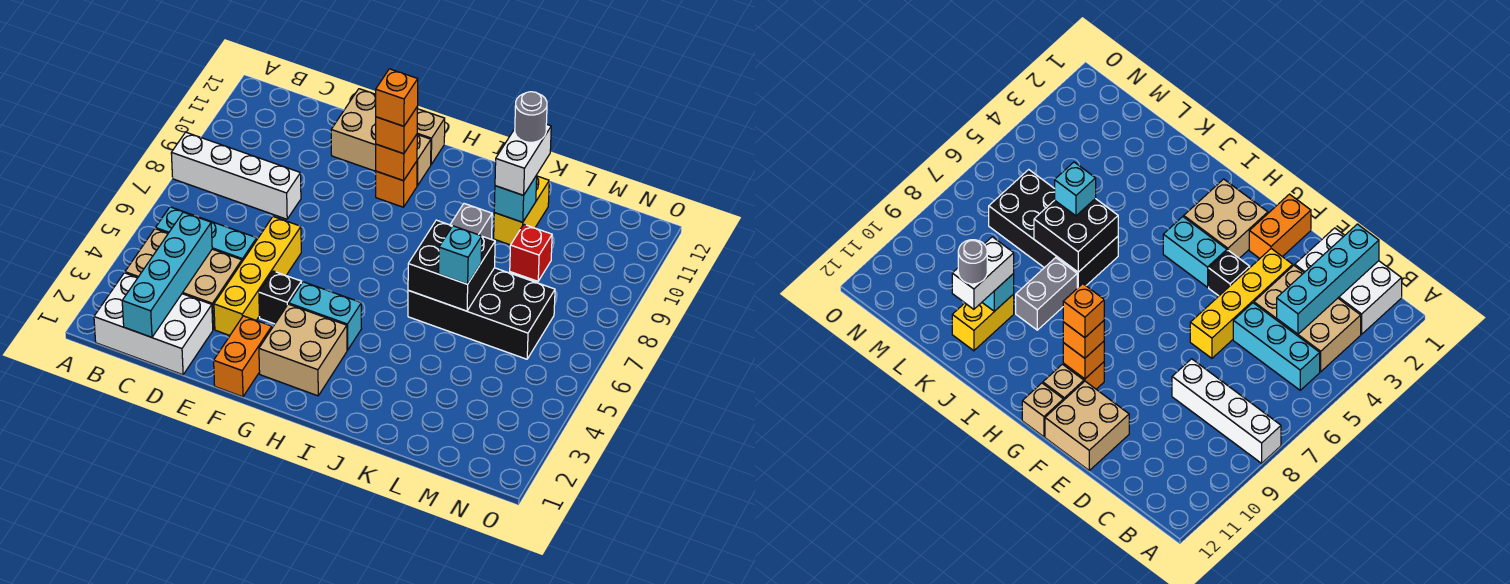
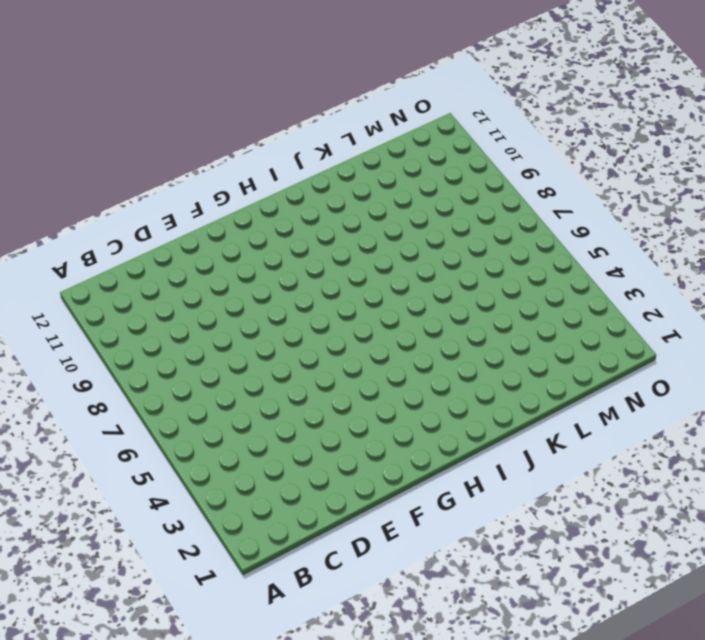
none -> white brick A8:D8 level 1
none -> white brick B1:D2 level 1
none -> tan brick B3:D4 level 1

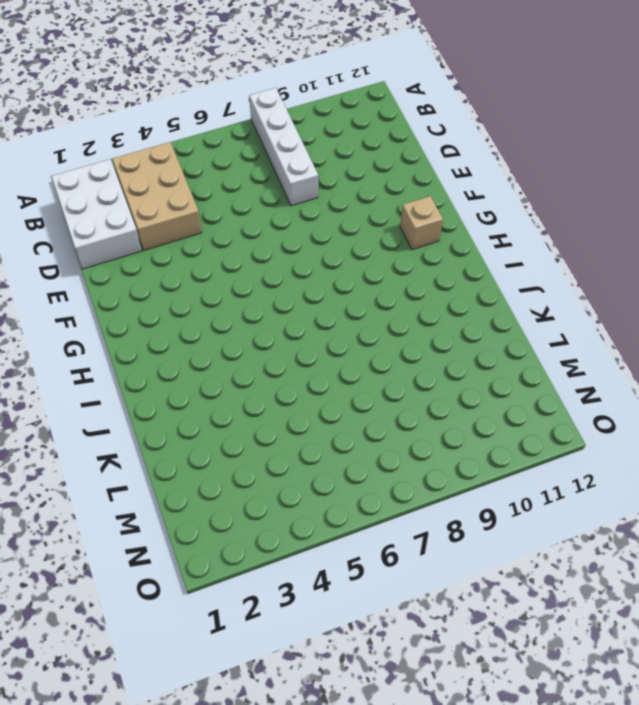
none -> cyan brick B5:D5 level 1
none -> yellow brick E3:E6 level 1
none -> tan brick E11:F12 level 1

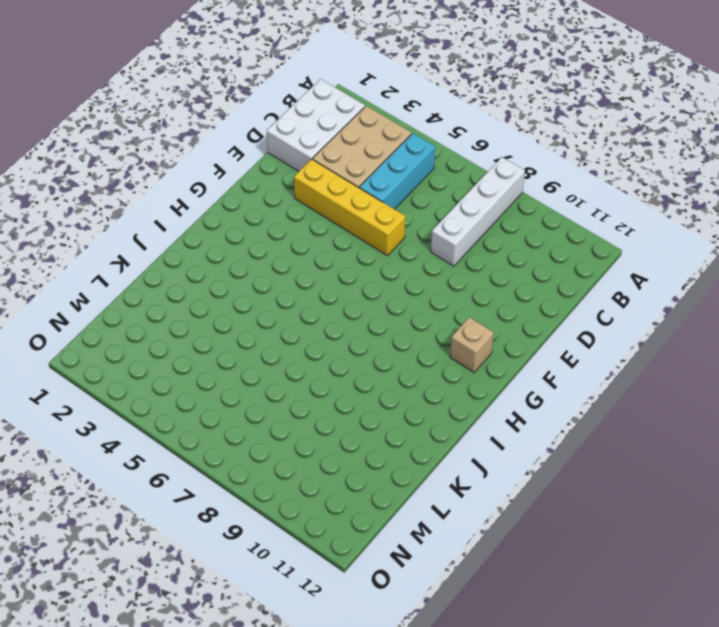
none -> tan brick E11:F12 level 1
none -> orange brick F1:F2 level 1
none -> black brick F4 level 1

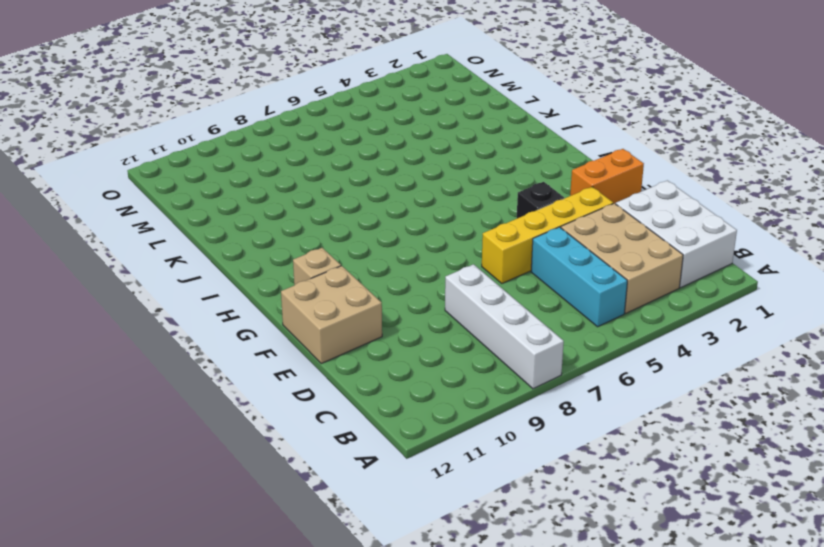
none -> tan brick G2:H3 level 1
none -> cyan brick G4:H4 level 1
none -> orange brick G10 level 1

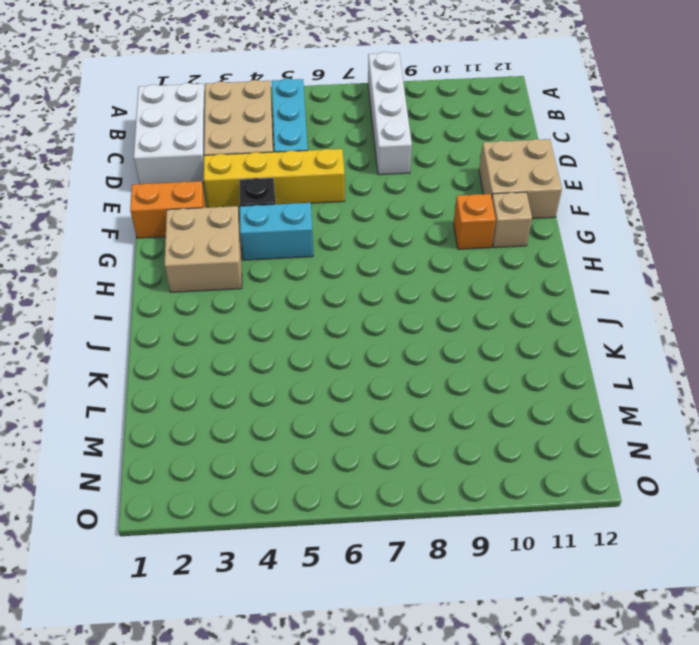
cyan brick G4:G5 level 1 -> cyan brick G4:H4 level 1
none -> tan brick G12 level 1
none -> black brick J6:M7 level 1
none -> grey brick J8:J9 level 1

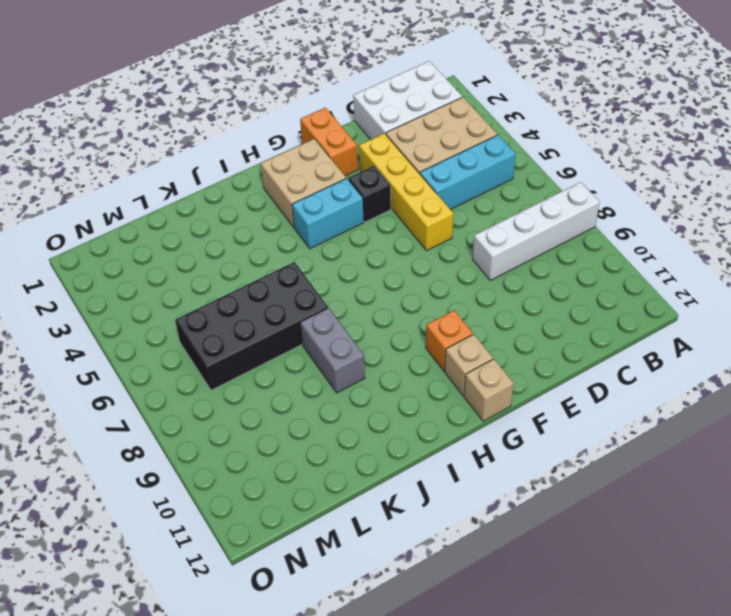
none -> tan brick E11:F12 level 1
none -> yellow brick K10:K11 level 1
none -> red brick L9 level 1

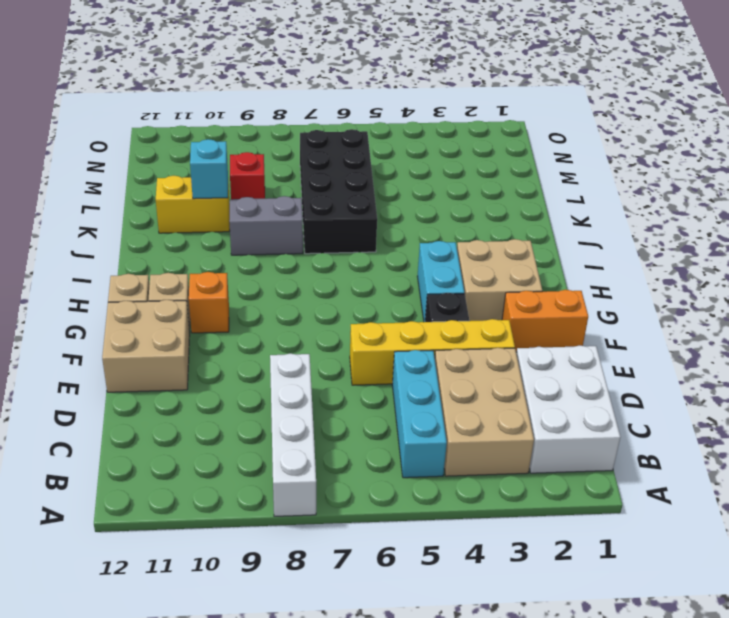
none -> cyan brick C1:C4 level 2
none -> orange brick G10 level 2
none -> black brick J6:K7 level 2

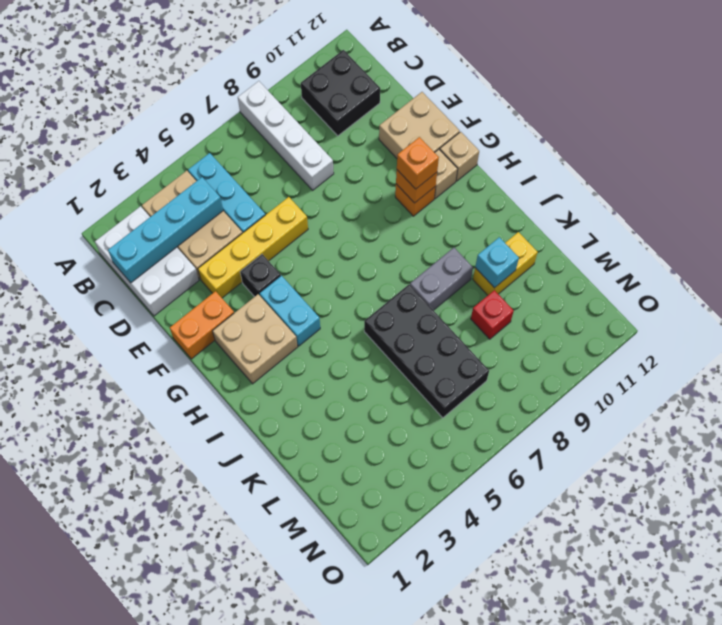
black brick B10:C11 level 1 -> black brick J6:K7 level 2
none -> cyan brick K6 level 3
none -> white brick K10:K11 level 3
none -> orange brick G10 level 4

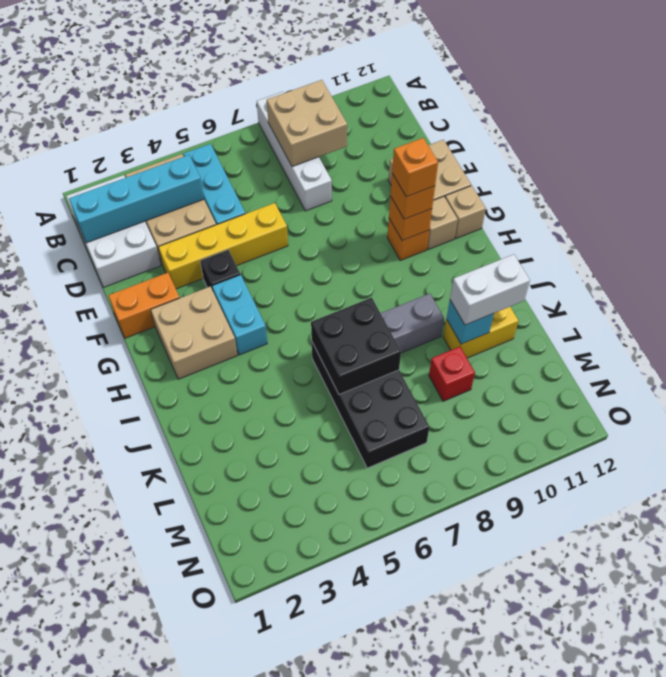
tan brick B8:C9 level 2 -> none
none -> cyan brick K6 level 3
none -> grey round brick K11 level 4

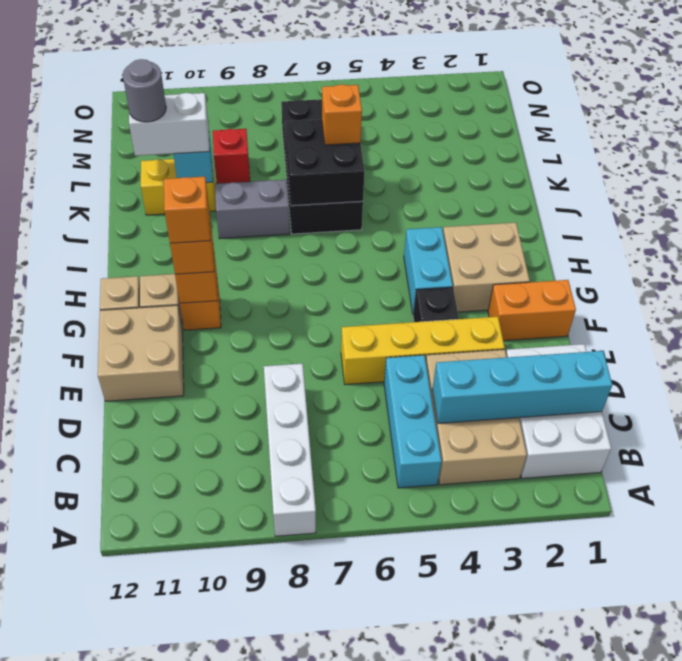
orange brick K6 level 3 -> cyan brick K6 level 3

